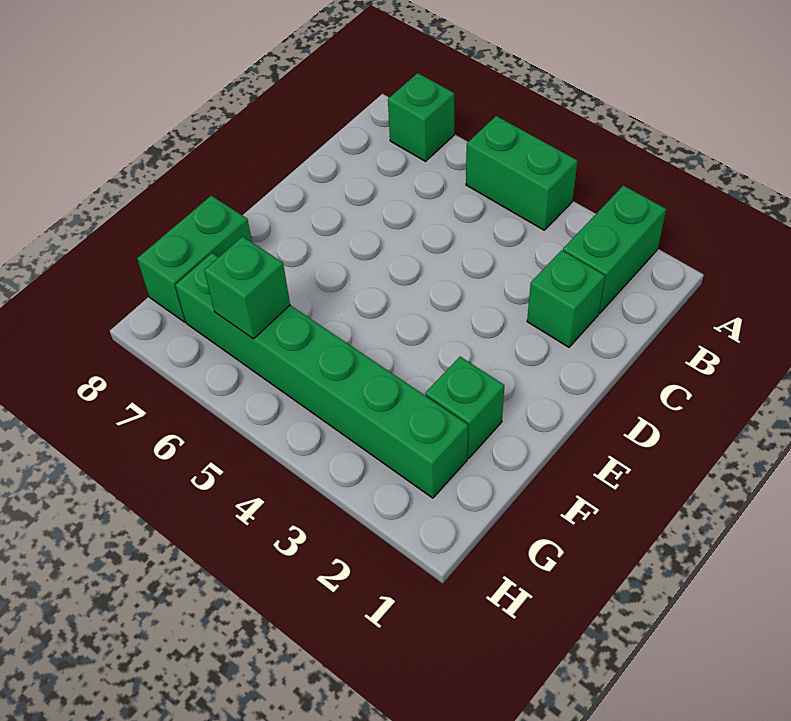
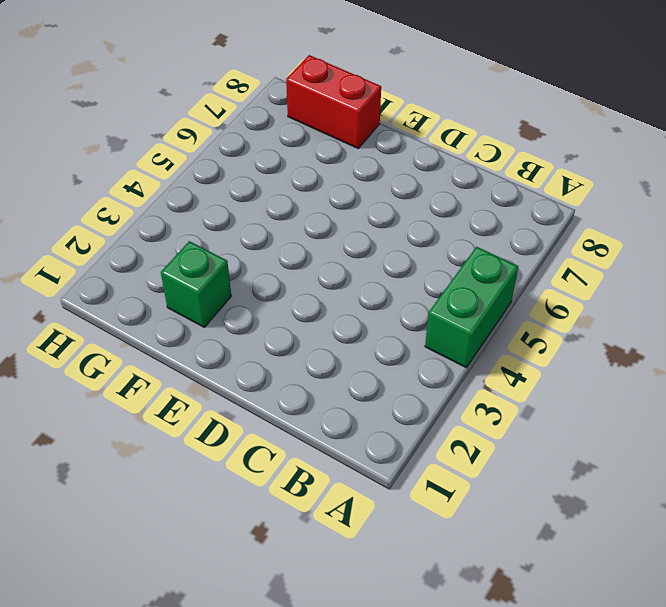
red brick F8:G8 level 1 -> green brick F8:G8 level 1
none -> green brick A2:B2 level 1
none -> green brick A7 level 1

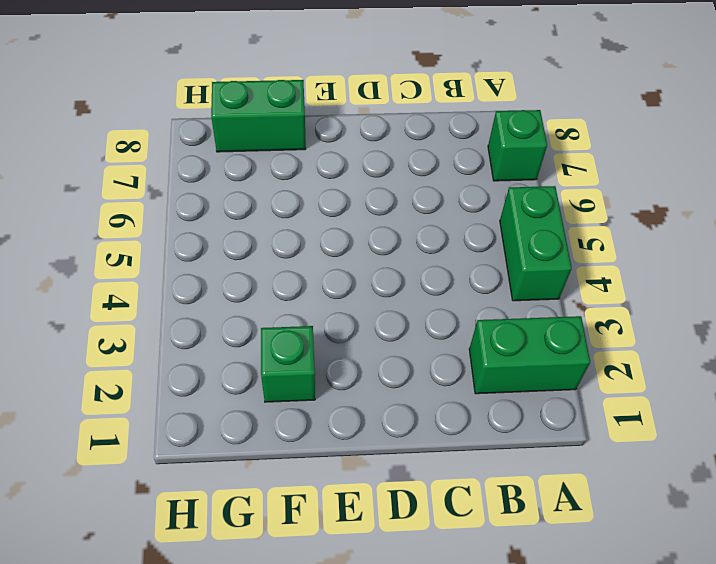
none -> green brick C2 level 1
none -> green brick G2:G7 level 1

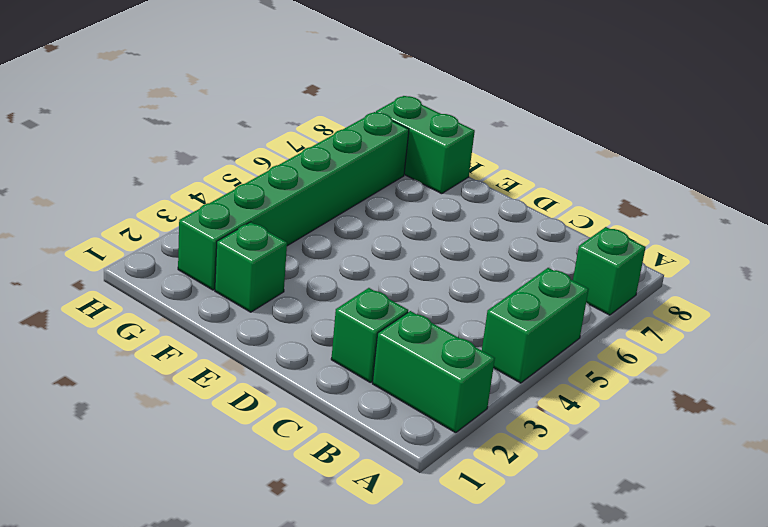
none -> green brick G6 level 2

